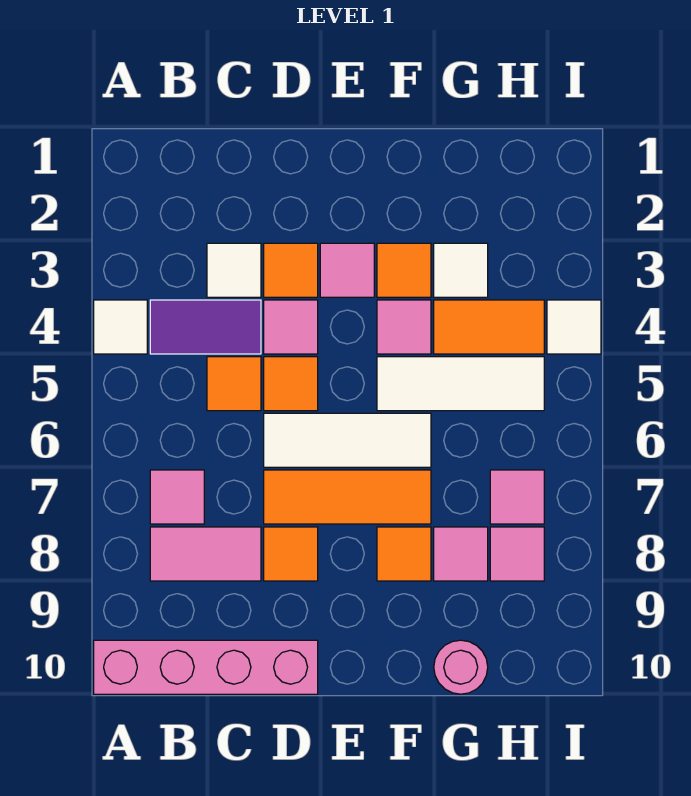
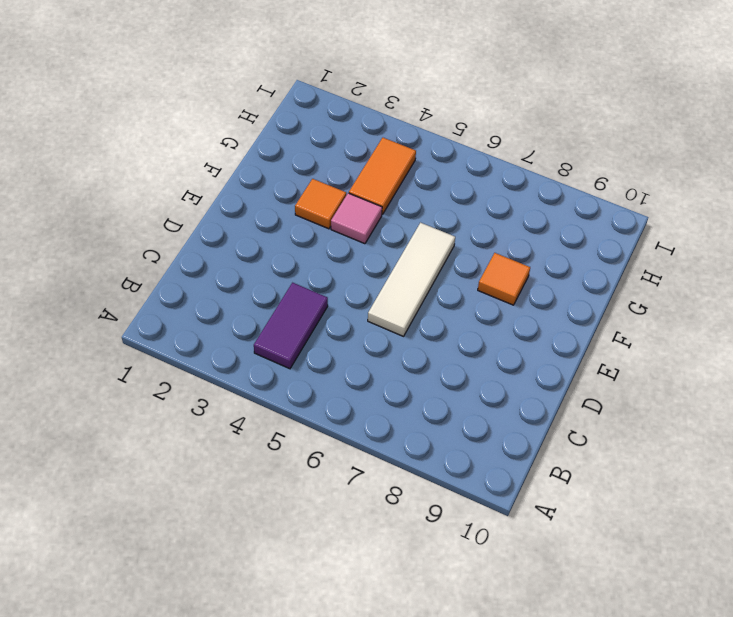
none -> white tile A4 level 1
none -> pink brick A10:D10 level 1
none -> pink tile B7 level 1

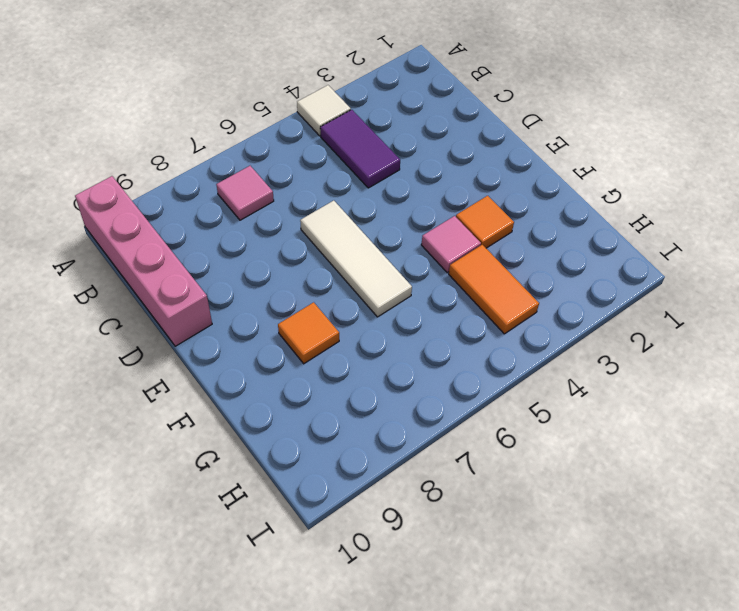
none -> pink tile B8:C8 level 1
none -> white tile C3 level 1
none -> orange tile C5 level 1

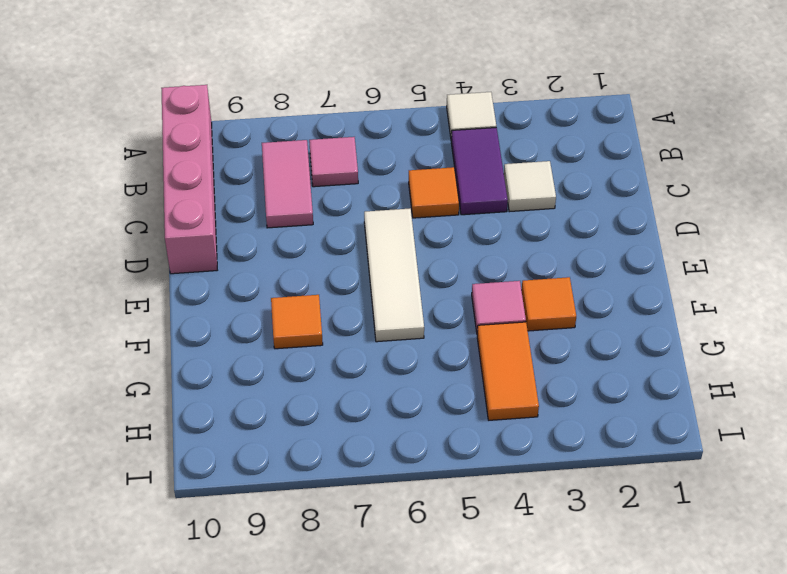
none -> orange tile D3 level 1
none -> pink tile D4 level 1
none -> orange tile D5 level 1

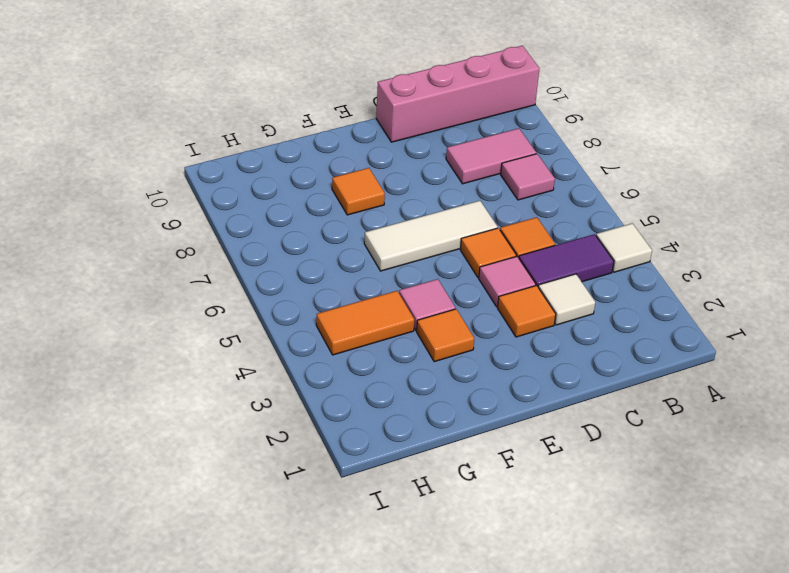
none -> orange tile D7:F7 level 1
none -> orange tile D8 level 1
none -> pink tile E3 level 1

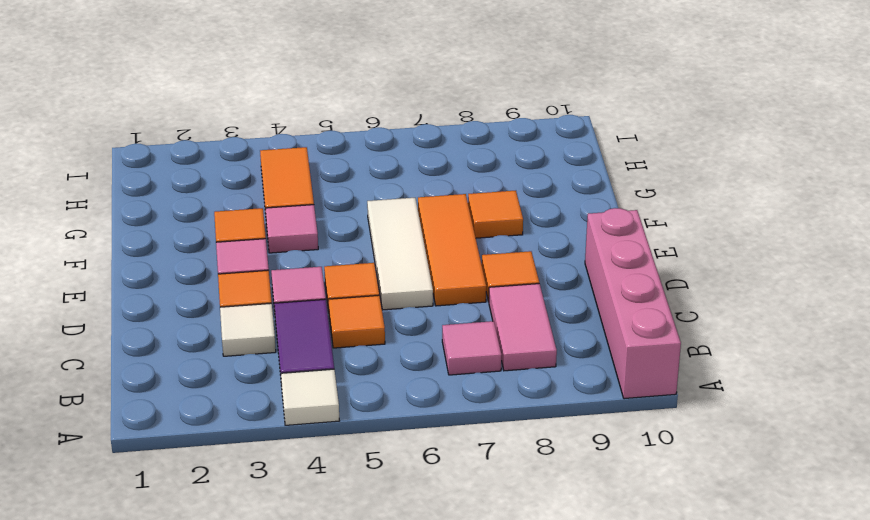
none -> white tile F5:H5 level 1
none -> white tile G3 level 1
none -> pink tile G8 level 1

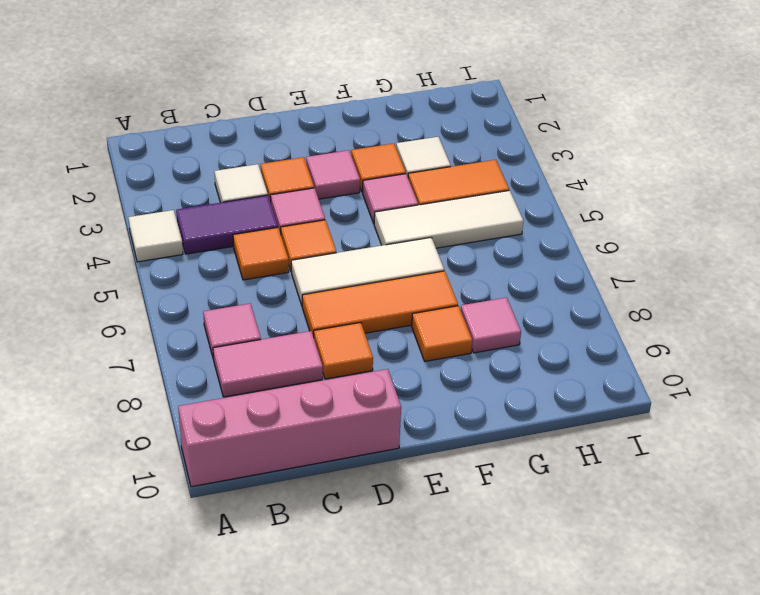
none -> pink round brick G10 level 1
none -> pink tile H7 level 1
none -> pink tile H8 level 1

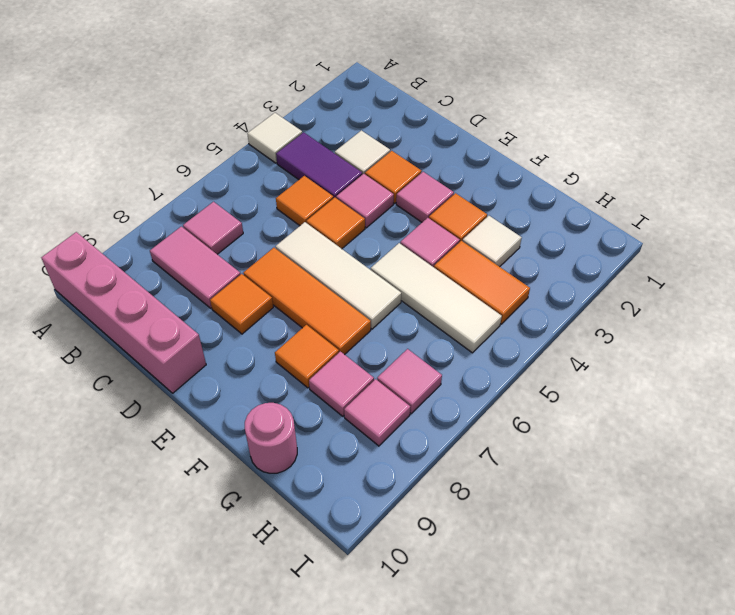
none -> white tile I4 level 1

